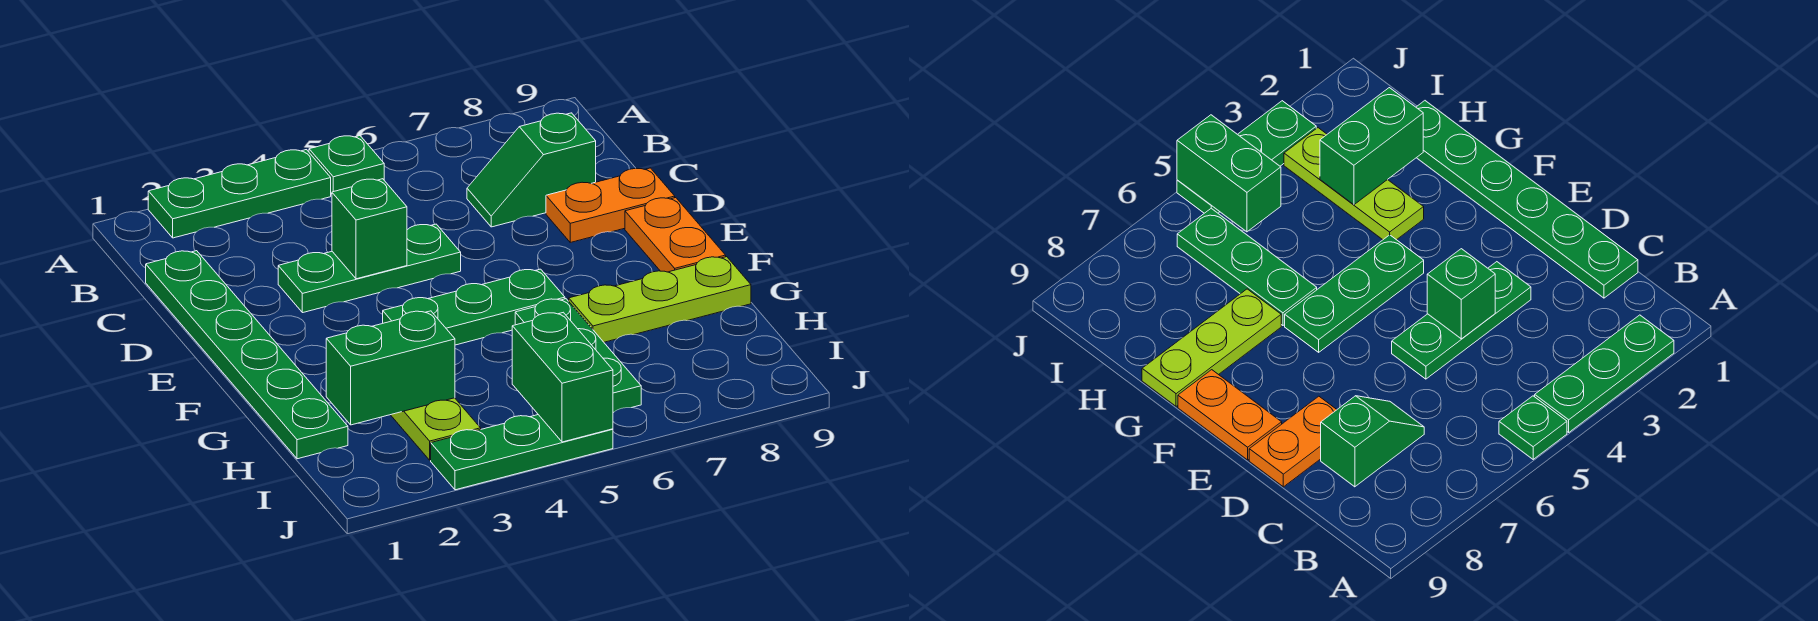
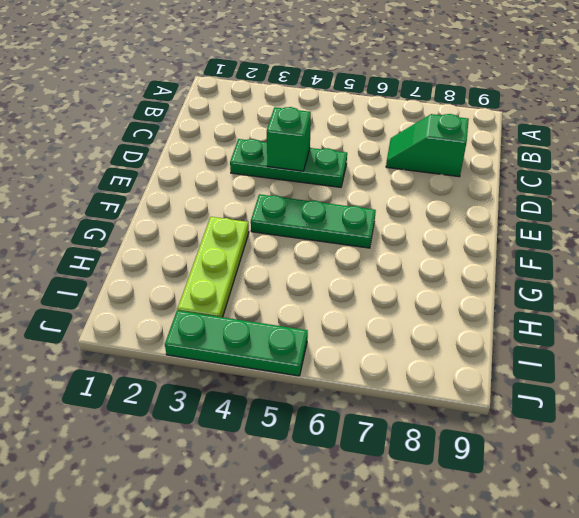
none -> green plate A2:A4 level 1
none -> green plate A5 level 1
none -> green plate C1:H1 level 1

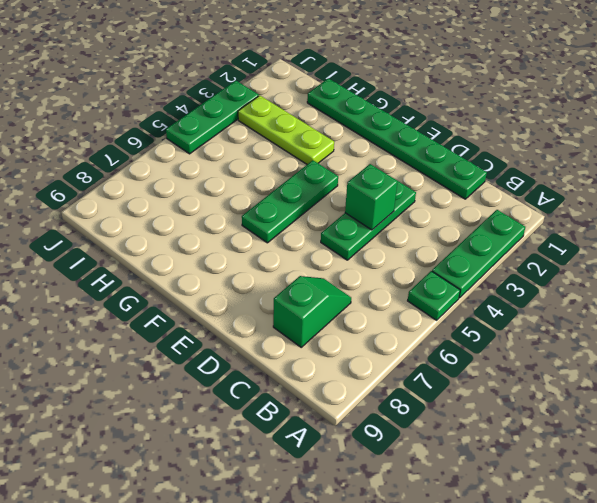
none -> orange plate D8:D9 level 1
none -> orange plate E9:F9 level 1
none -> green plate G6:I6 level 1

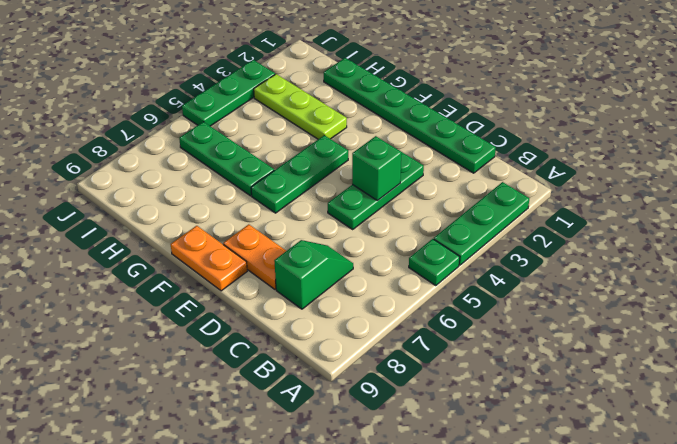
orange plate D8:E8 level 1 -> orange plate D8:D9 level 1
none -> lime plate G7:G9 level 1
none -> green brick H2:H3 level 2
none -> green brick I5:J5 level 2

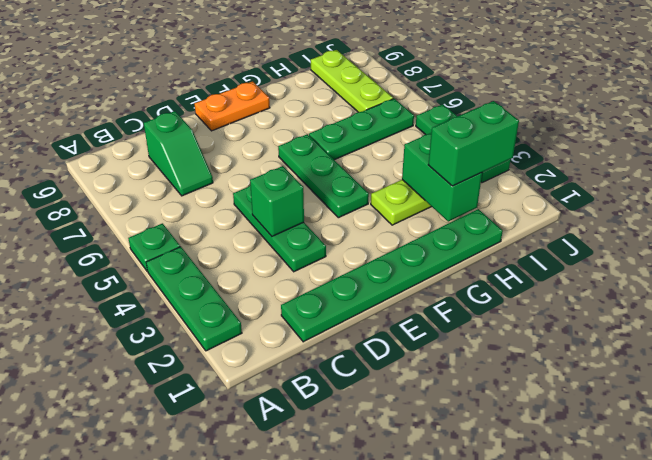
green brick H2:I2 level 3 -> green brick I5:J5 level 2
lime plate I7:I9 level 1 -> lime plate G7:G9 level 1
none -> orange plate D8:D9 level 1

